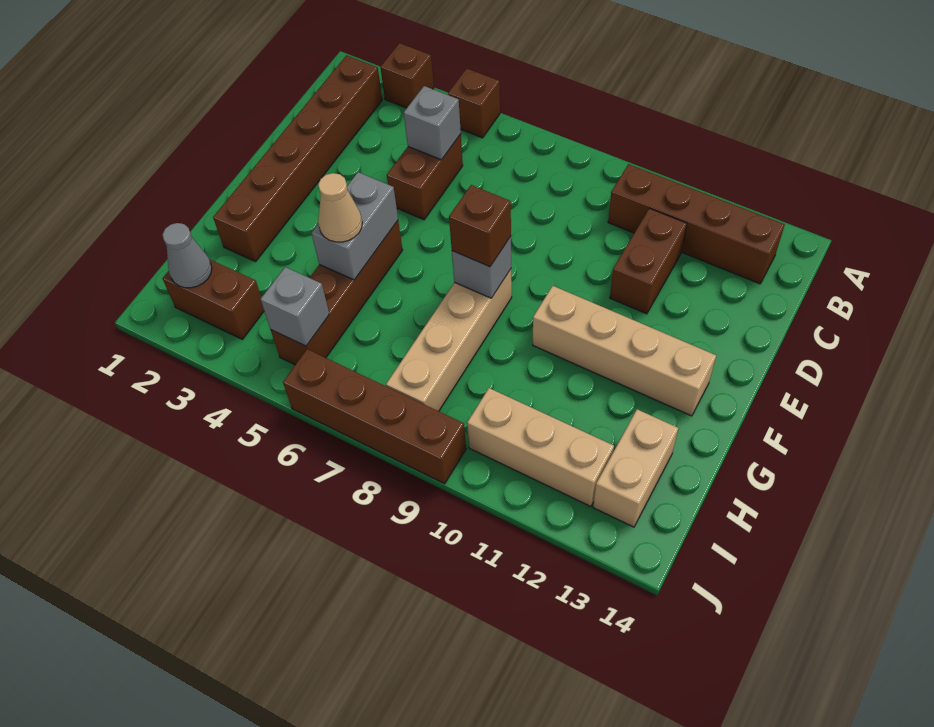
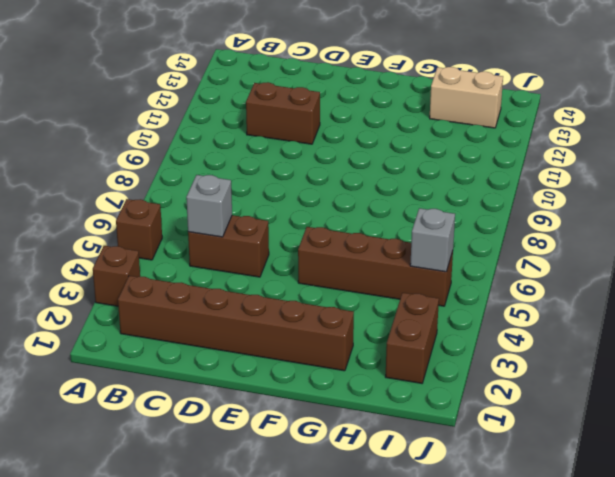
none -> brown brick B10:B13 level 1
none -> tan brick F8:I8 level 1
none -> tan brick F10:F13 level 1

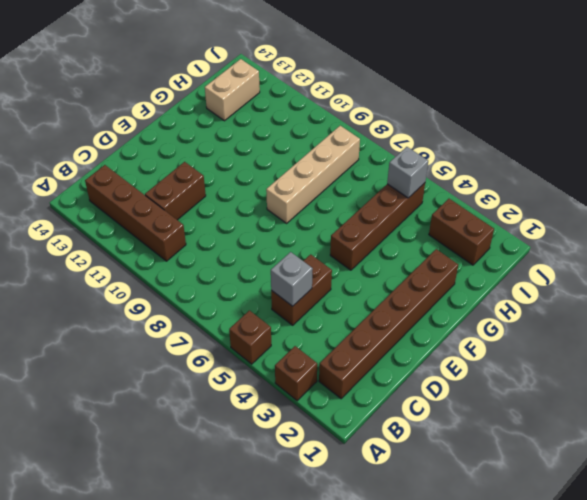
none -> tan brick F10:F13 level 1
none -> tan brick I10:I12 level 1
none -> brown brick J6:J9 level 1

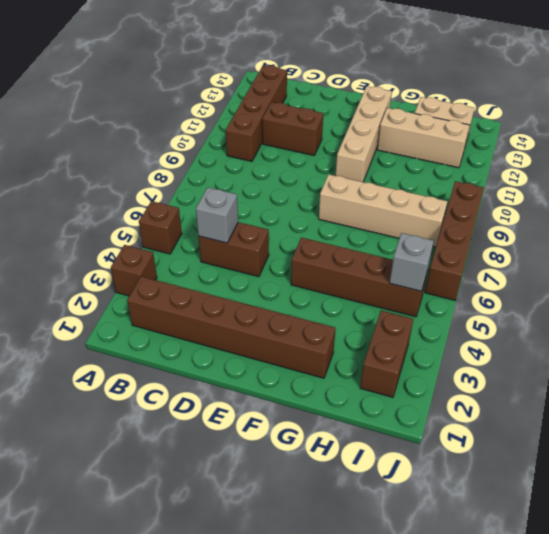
tan brick G12:I12 level 1 -> tan brick I10:I12 level 1
none -> grey brick F5:G5 level 2
none -> grey brick F8 level 2
none -> grey cone I2 level 2

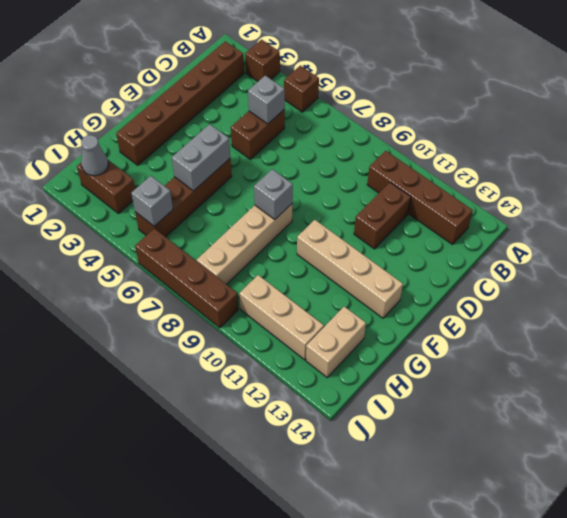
none -> brown brick F8 level 3
none -> tan cone G5 level 3

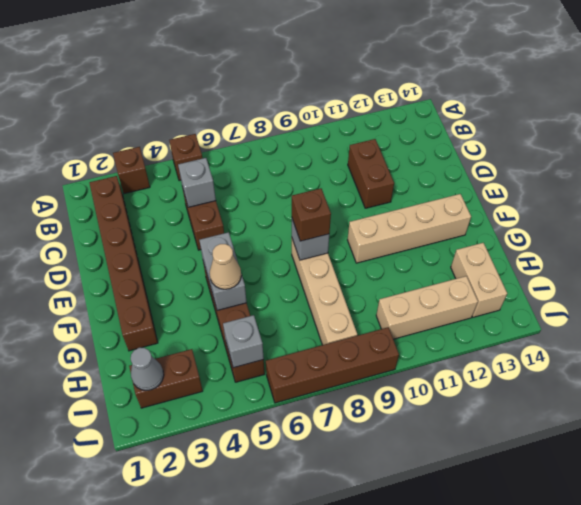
none -> brown brick B10:B13 level 1

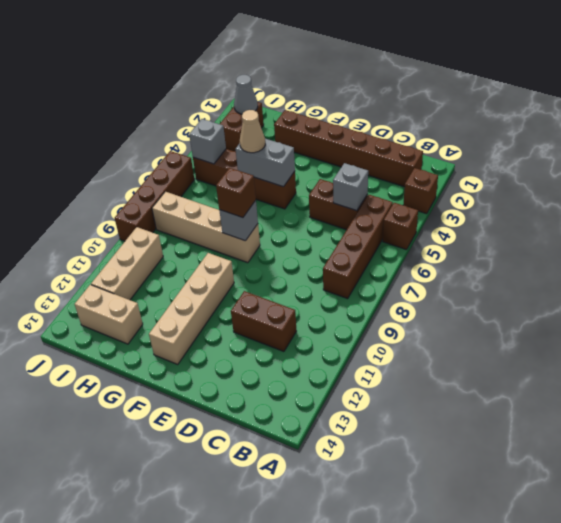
brown brick B5:B8 level 1 -> brown brick B10:B13 level 1

